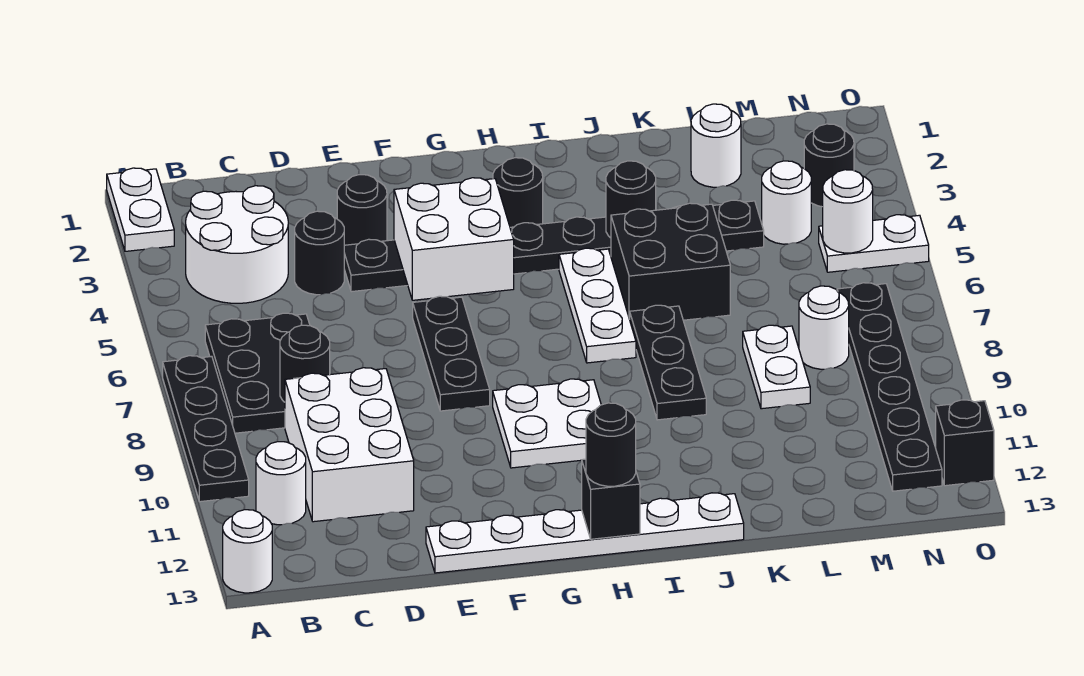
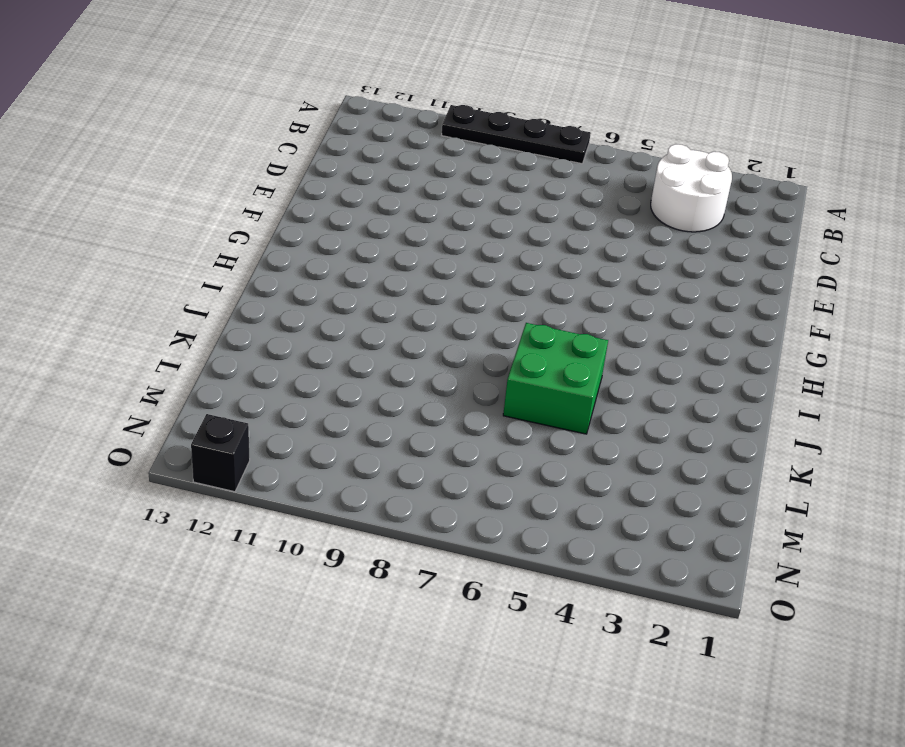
green brick J5:K6 level 1 -> black brick J5:K6 level 1
none -> white plate A1:A2 level 1
none -> white round brick A13 level 1
none -> black plate B6:C8 level 1
none -> white round brick B11 level 1

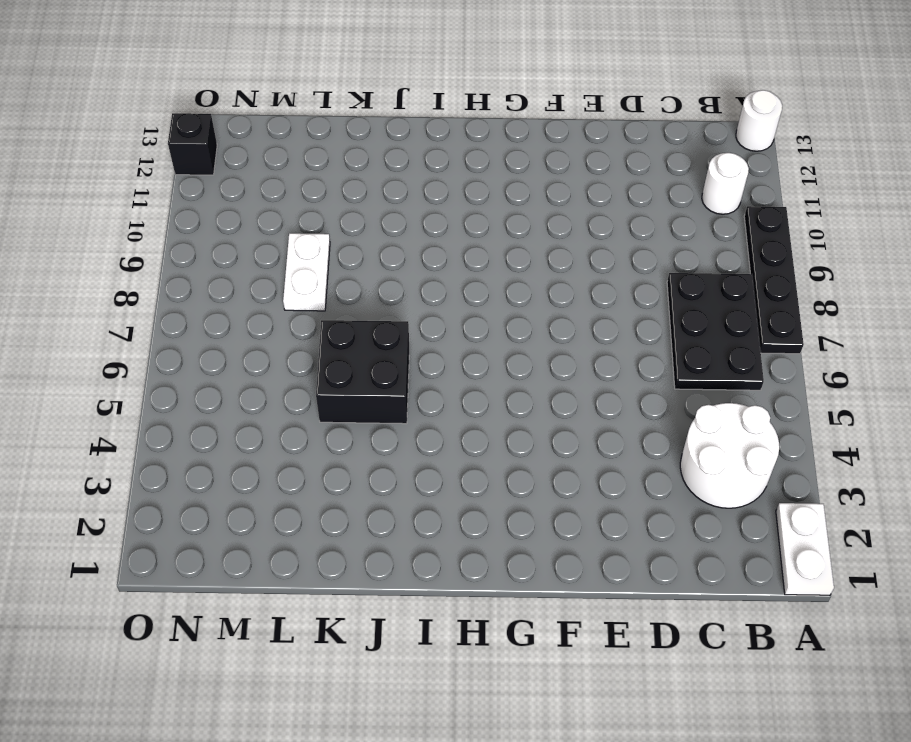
none -> white brick C9:D11 level 1
none -> black round brick D4 level 1
none -> black round brick E3 level 1
none -> black plate E4:L4 level 1

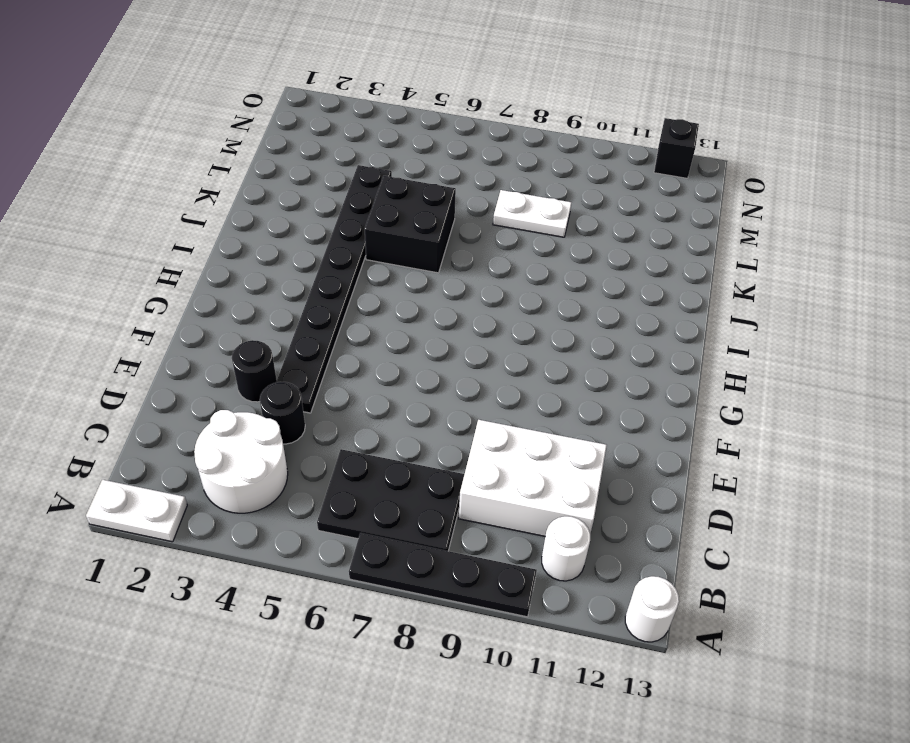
none -> white plate E13:J13 level 1
none -> black plate F6:F8 level 1
none -> white plate G9:H10 level 1
none -> black round brick H3 level 1

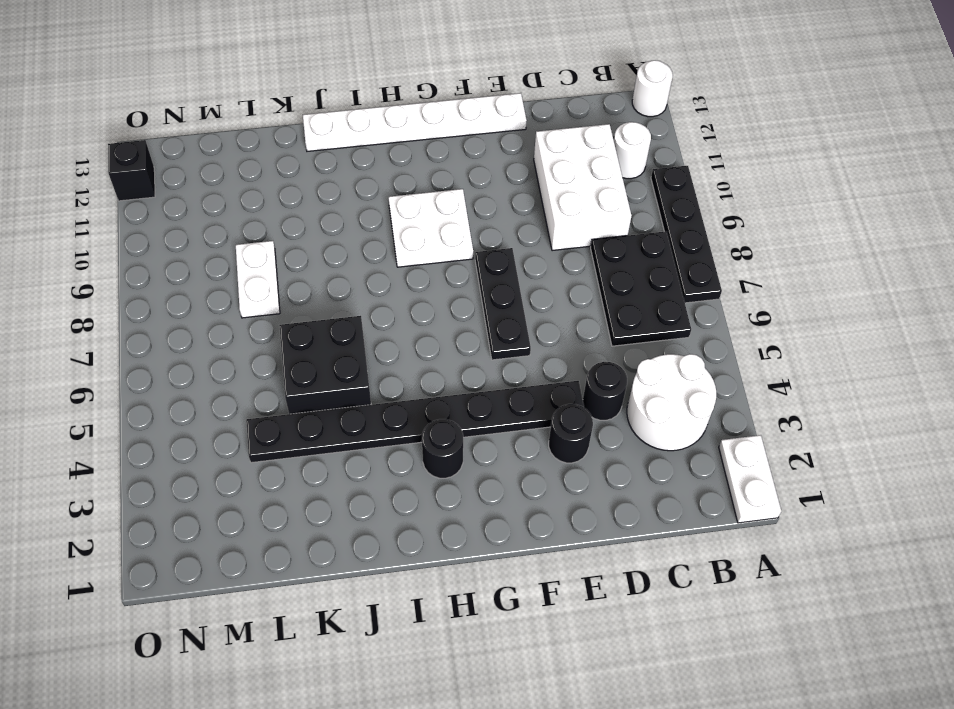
none -> white plate I5:I7 level 1
none -> black plate J7:J9 level 1
none -> white round brick L2 level 1
none -> white round brick M4 level 1

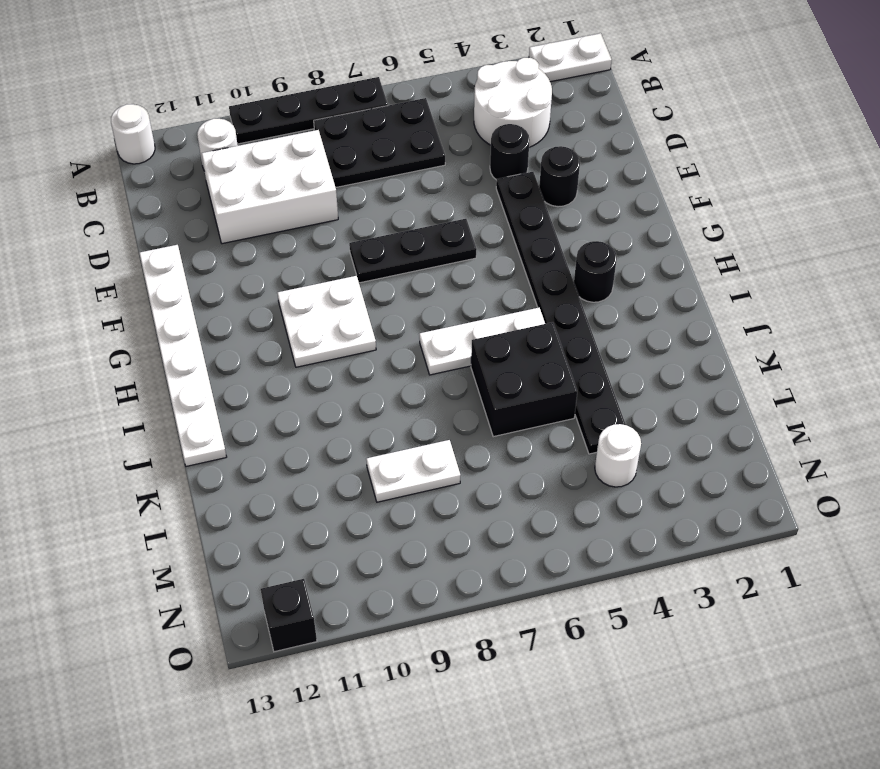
none -> black plate J7:J9 level 1
none -> white round brick L2 level 1
none -> white round brick M8 level 1
none -> black round brick N3 level 1

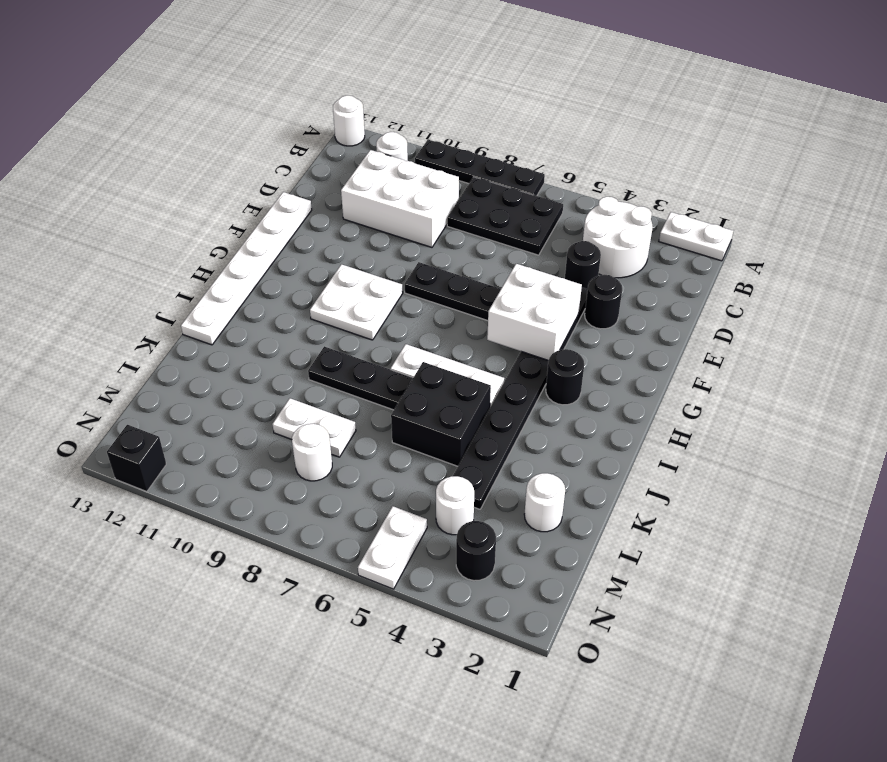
none -> black plate N7:N12 level 1
none -> black round brick C8 level 2
none -> black brick H13 level 2
none -> black round brick J4 level 2

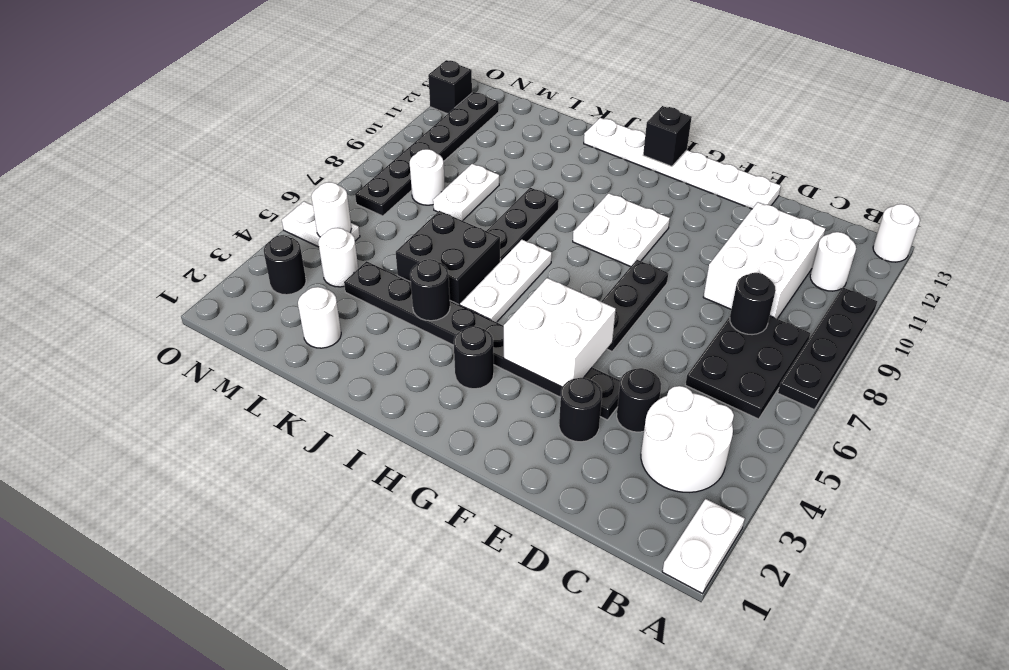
none -> black round brick H13 level 3

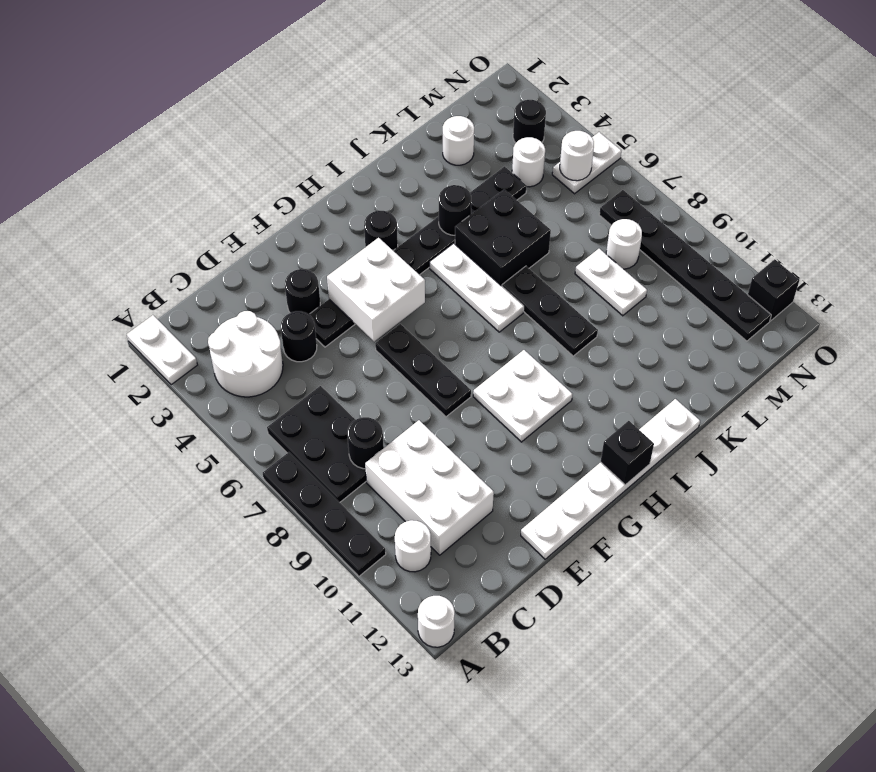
none -> black round brick H13 level 3

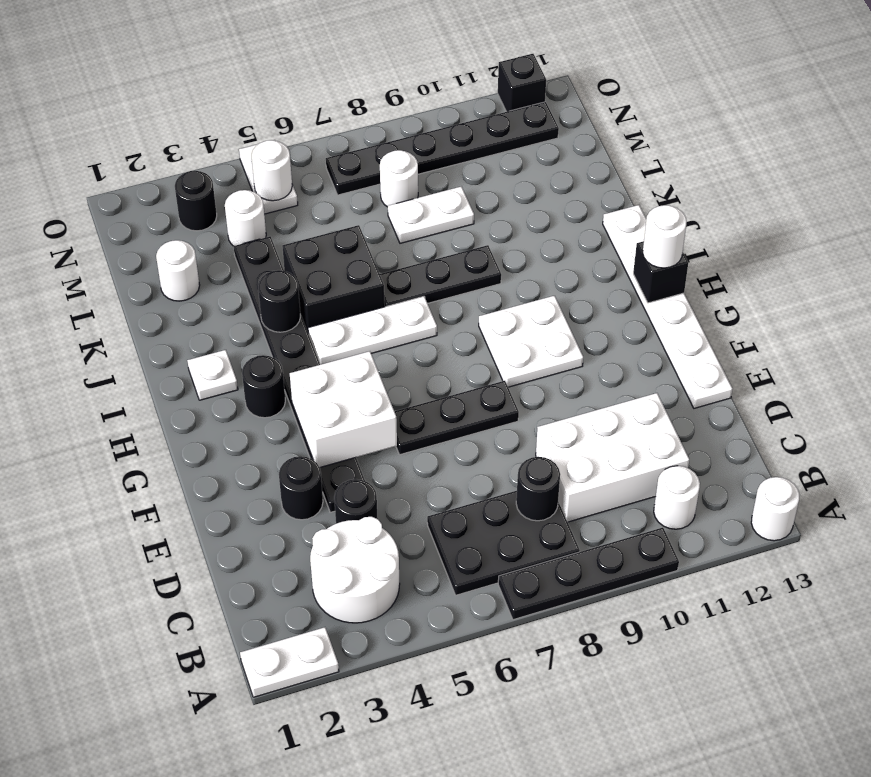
white round brick H13 level 3 -> black round brick H13 level 3
white plate I2 level 1 -> none

